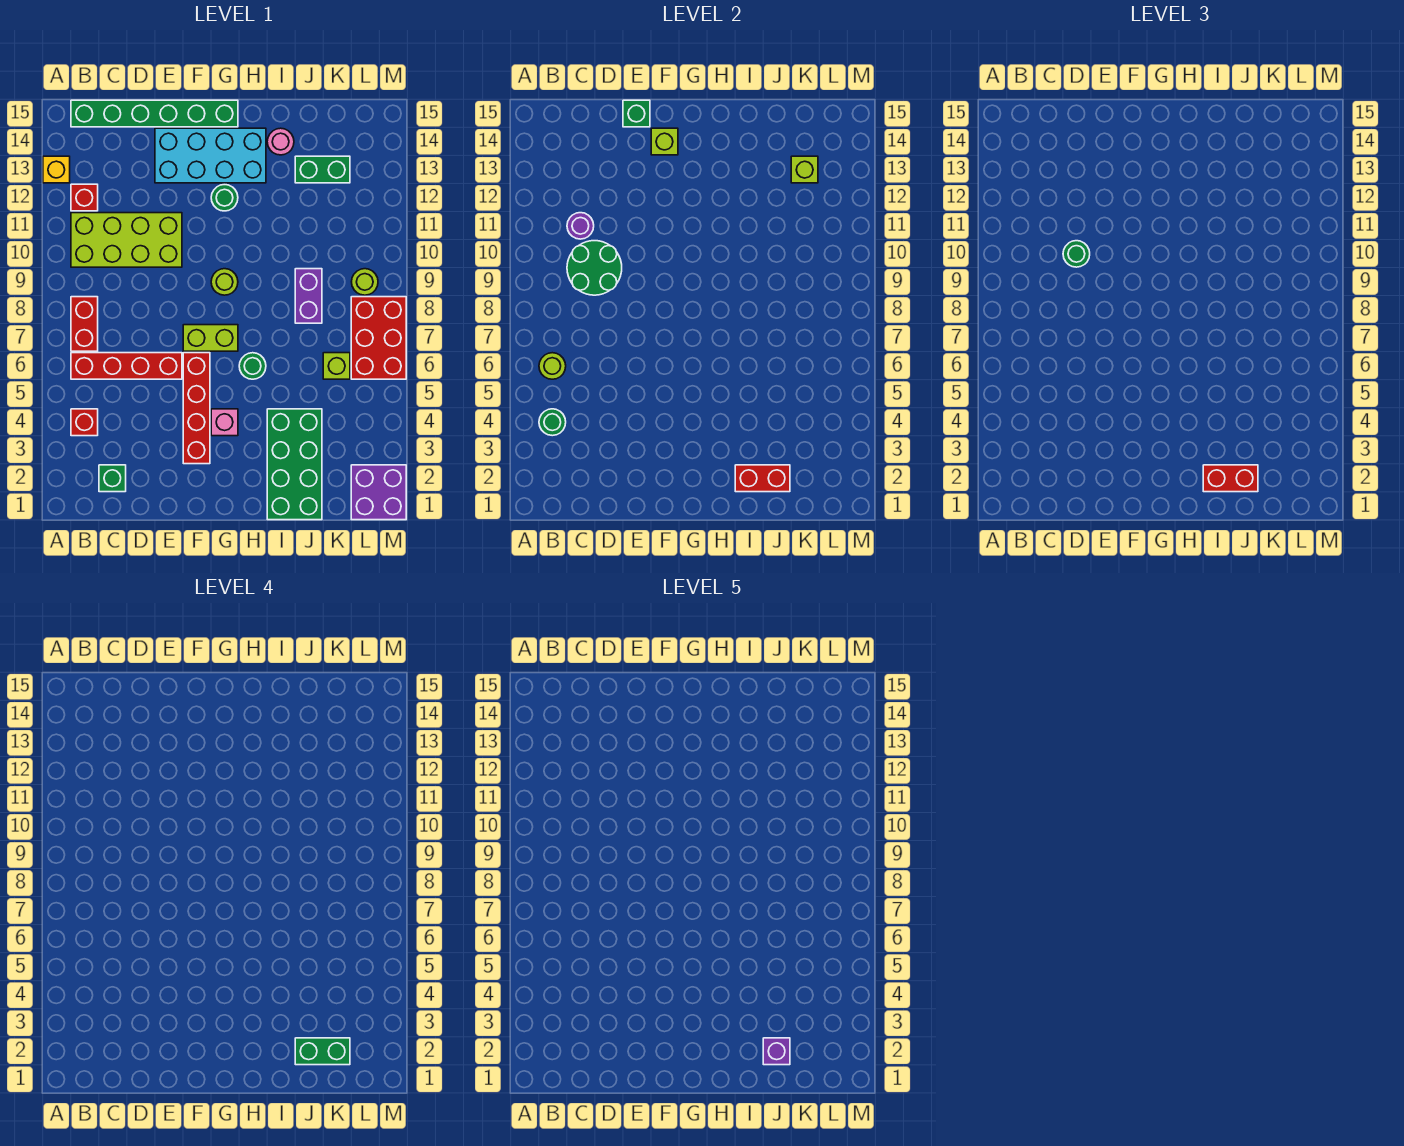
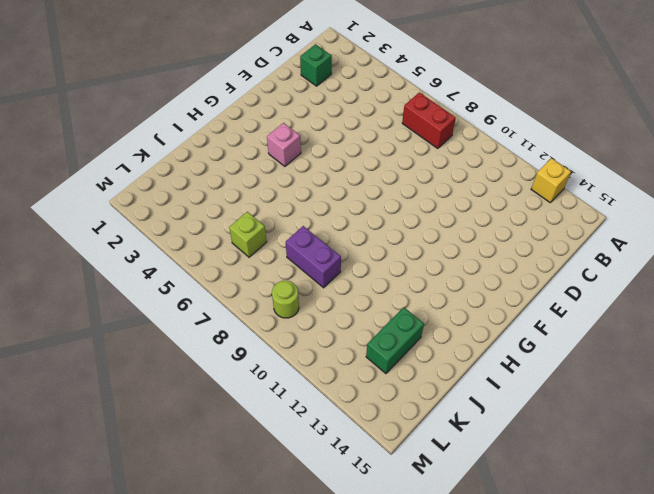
none -> red brick B4 level 1
none -> red brick B6:E6 level 1
none -> lime brick B10:E11 level 1
none -> red brick B12 level 1

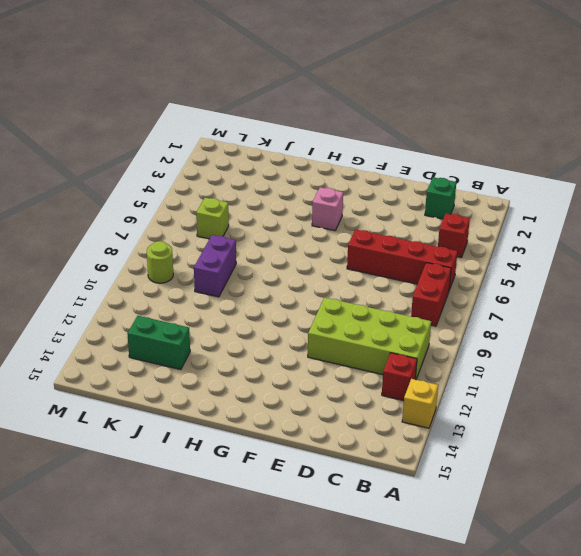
none -> green brick B15:G15 level 1
none -> cyan brick E13:H14 level 1
none -> red brick F3:F6 level 1
none -> lime brick F7:G7 level 1

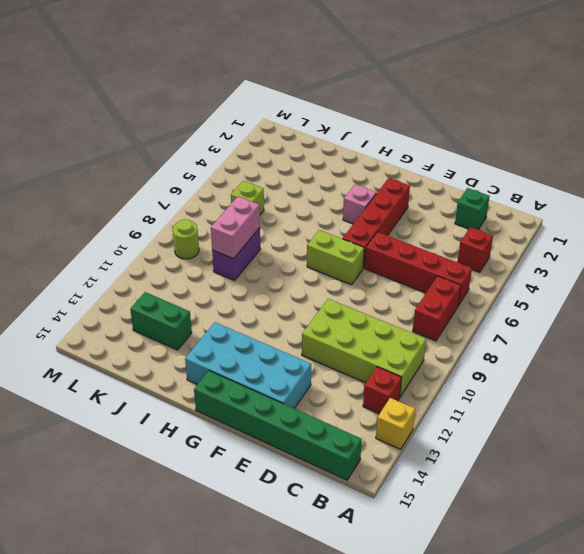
pink brick J8:J9 level 2 -> none
none -> lime round brick G9 level 1
none -> green round brick G12 level 1
none -> green round brick H6 level 1
none -> green brick I1:J4 level 1

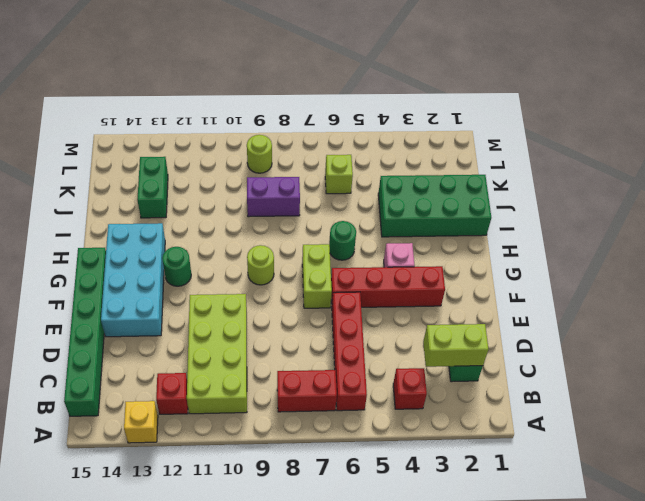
lime brick C2:C3 level 2 -> none
none -> pink round brick I14 level 1
none -> purple brick L1:M2 level 1
none -> red brick L6:M8 level 1
none -> green round brick B4 level 2

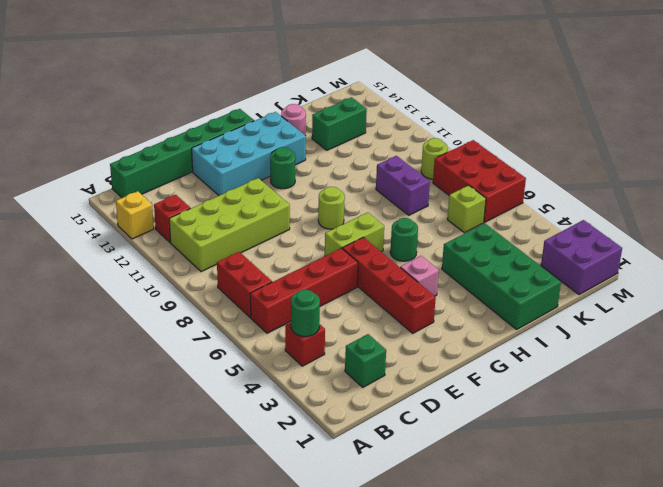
none -> lime round brick B6 level 2
none -> green round brick C9:D10 level 2
none -> purple round brick C11 level 2
none -> green brick E15 level 2

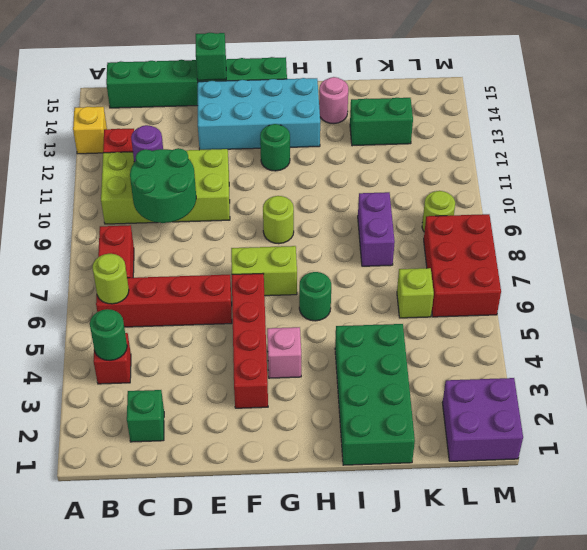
none -> lime brick F14 level 2
none -> red brick I2:J2 level 2
none -> lime brick K13 level 2
none -> green round brick D10 level 3

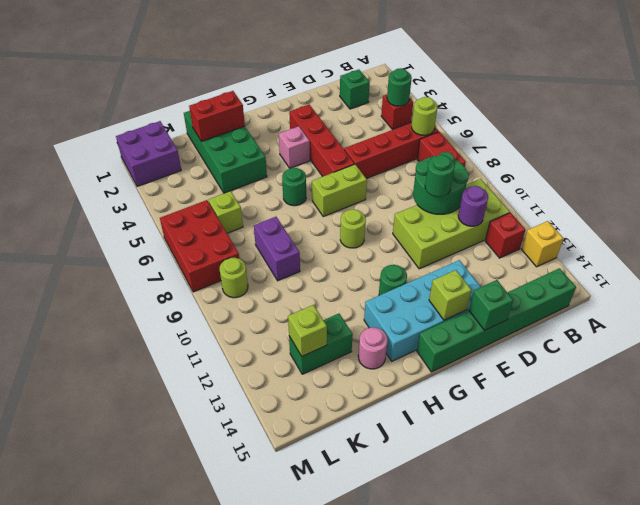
none -> red brick I2:J2 level 3
none -> green brick J2:K2 level 4
none -> purple brick J2 level 5

